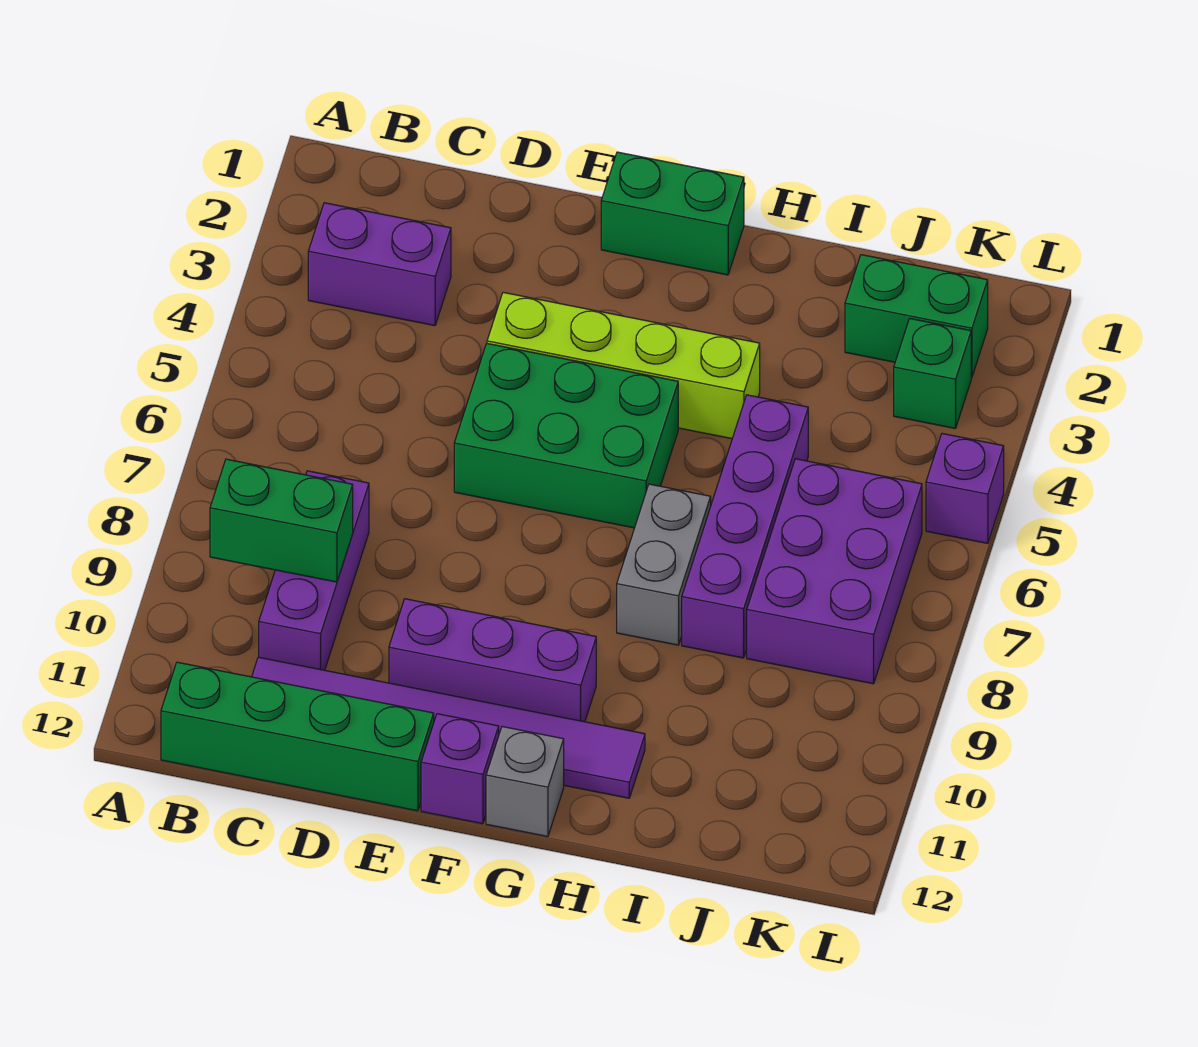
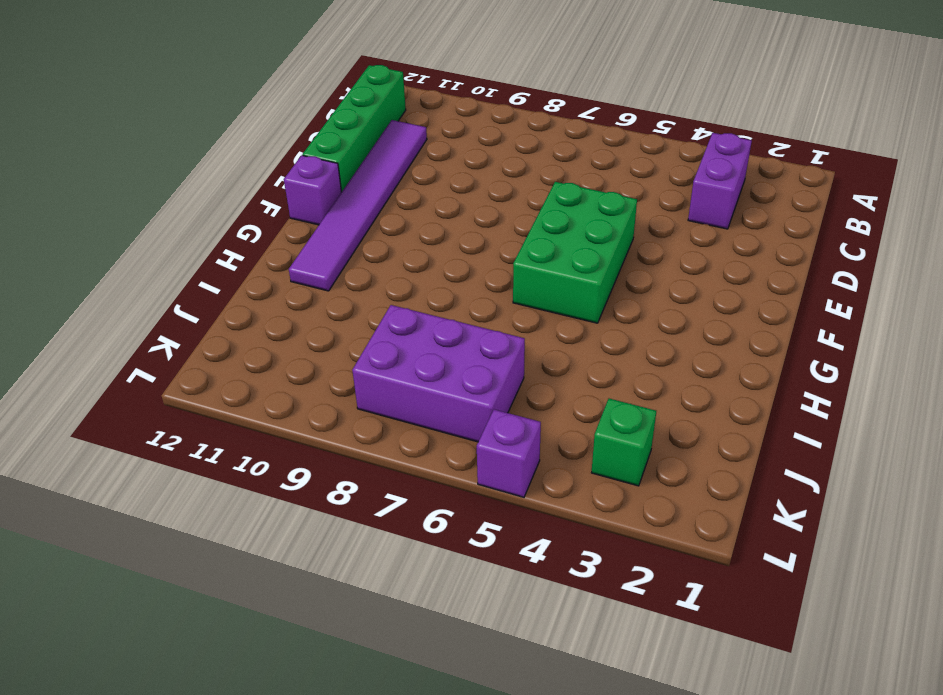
none -> purple brick C8:C10 level 1
none -> lime brick E4:H4 level 1
none -> purple brick E10:G10 level 1

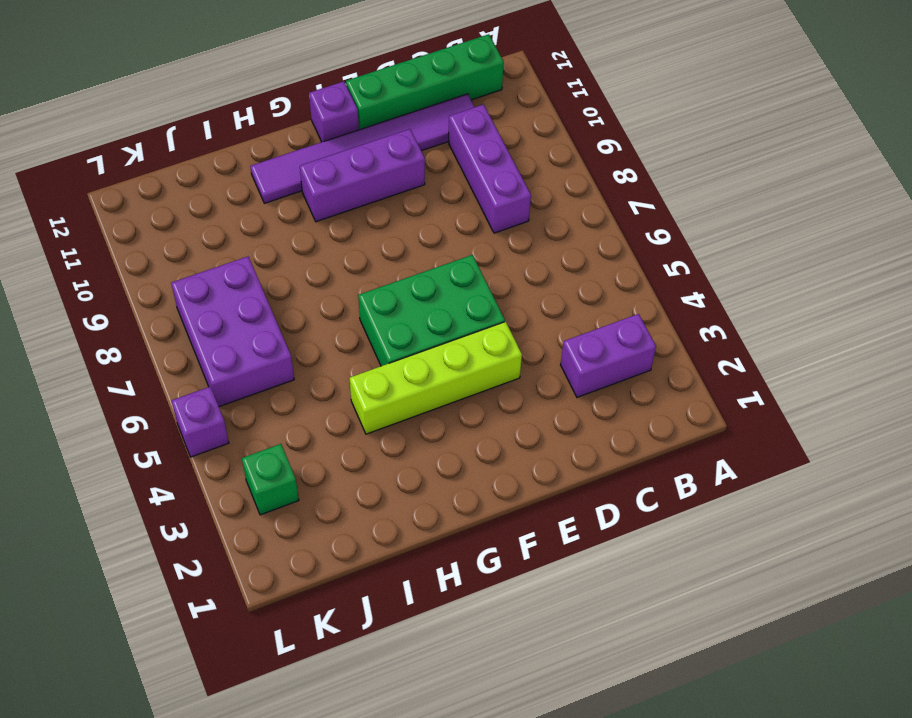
none -> green brick F1:G1 level 1
none -> grey brick G12 level 1
none -> grey brick H7:H8 level 1

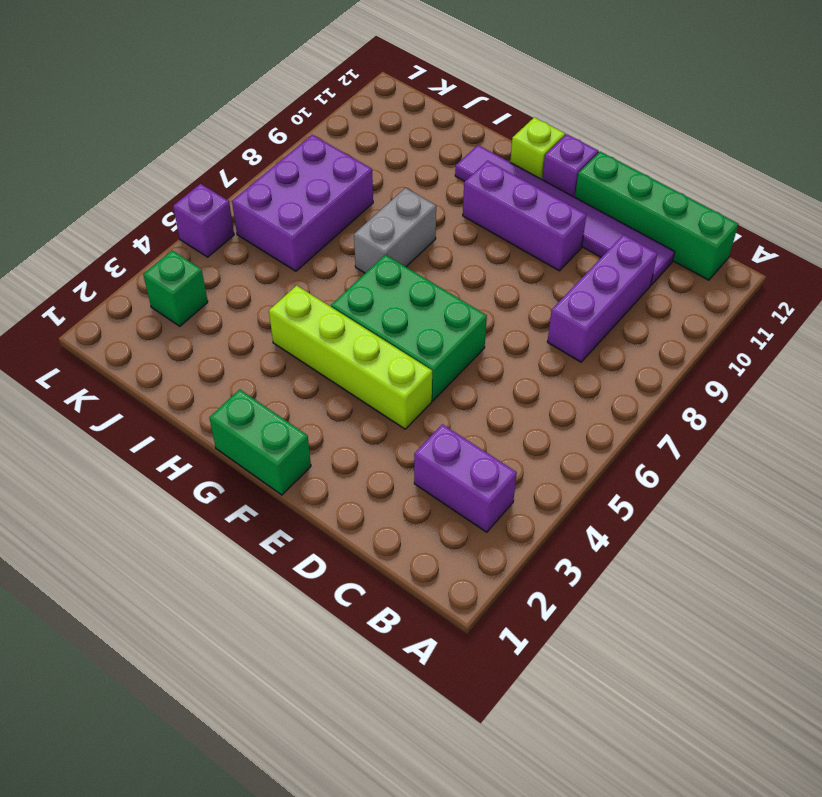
lime brick G12 level 1 -> grey brick G12 level 1
none -> purple brick I5:I8 level 1
none -> green brick J2:K2 level 1
none -> green brick B9:C9 level 2

